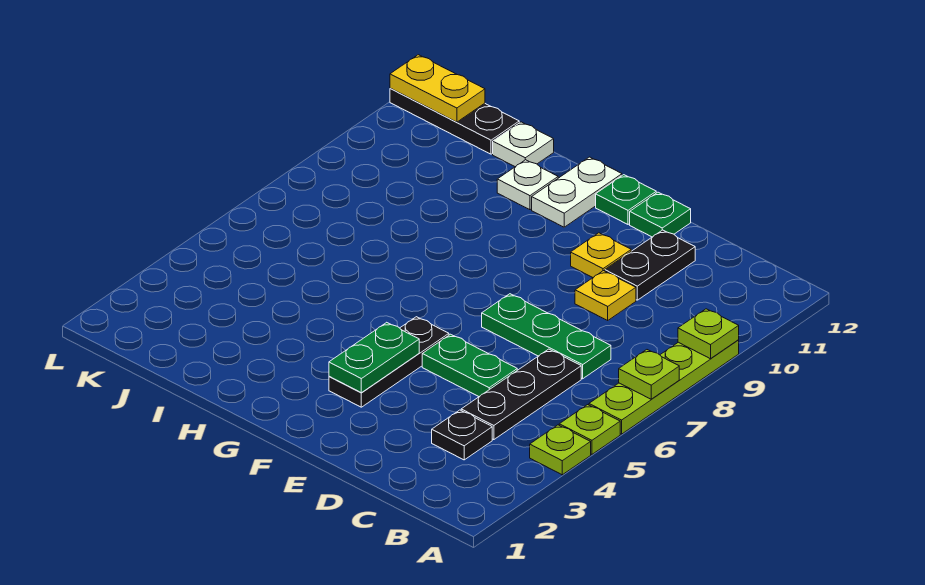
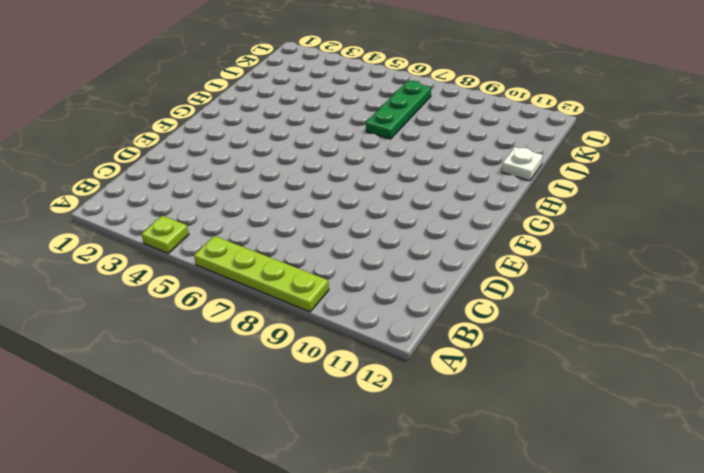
green plate I7:K7 level 1 -> green plate C7:E7 level 1
none -> lime plate A5 level 1
none -> black plate C3 level 1
none -> black plate C4:C6 level 1

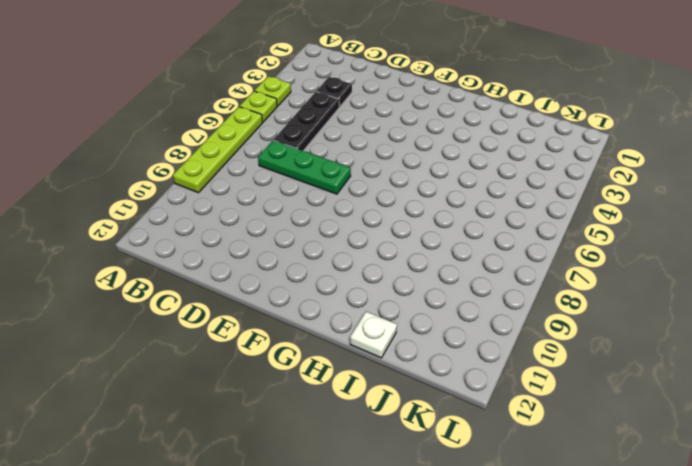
none -> green plate D5:E5 level 1
none -> yellow plate D9 level 1
none -> black plate D10:D11 level 1

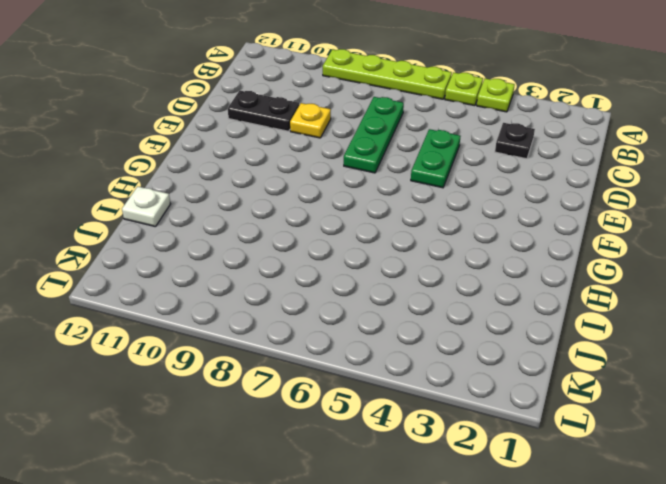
none -> black plate C4:C6 level 1
none -> yellow plate E10 level 1
none -> green plate E12 level 1

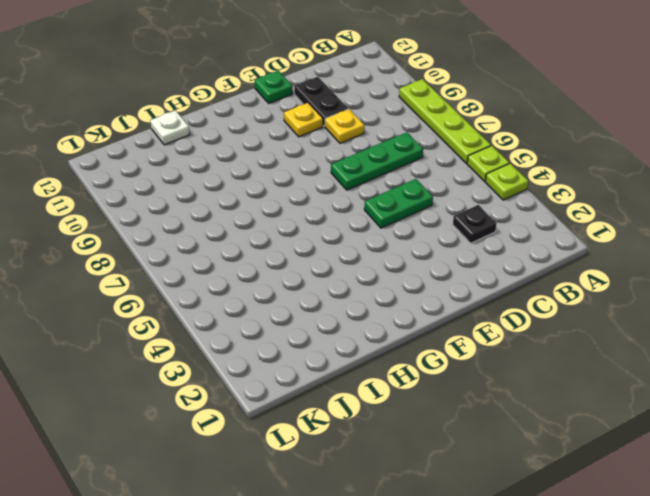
none -> black plate C4:C6 level 1
none -> black plate F3:F5 level 1
none -> green plate F12 level 1

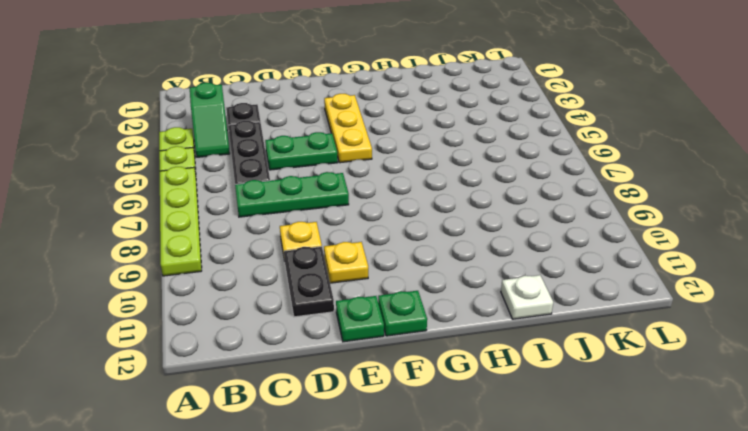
green slope B3:B4 level 1 top 3 -> none
yellow plate F3:F5 level 1 -> black plate F3:F5 level 1
none -> white plate G11:G12 level 1
none -> white plate H11 level 1
none -> black plate J12:L12 level 1

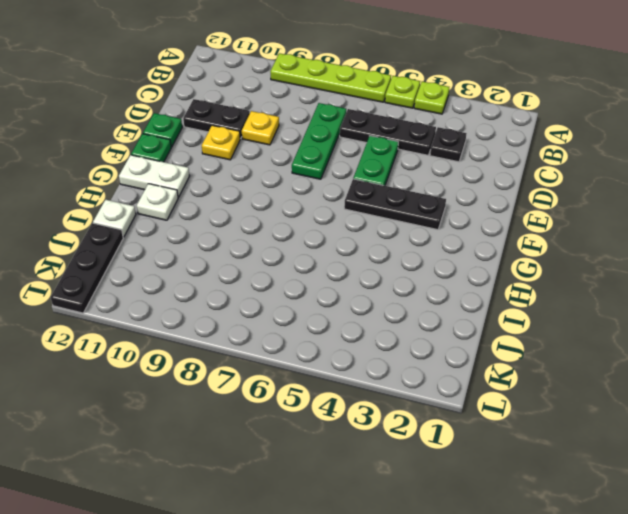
none -> lime plate A7 level 2
none -> lime plate A9 level 2
none -> green plate F3:F4 level 2

